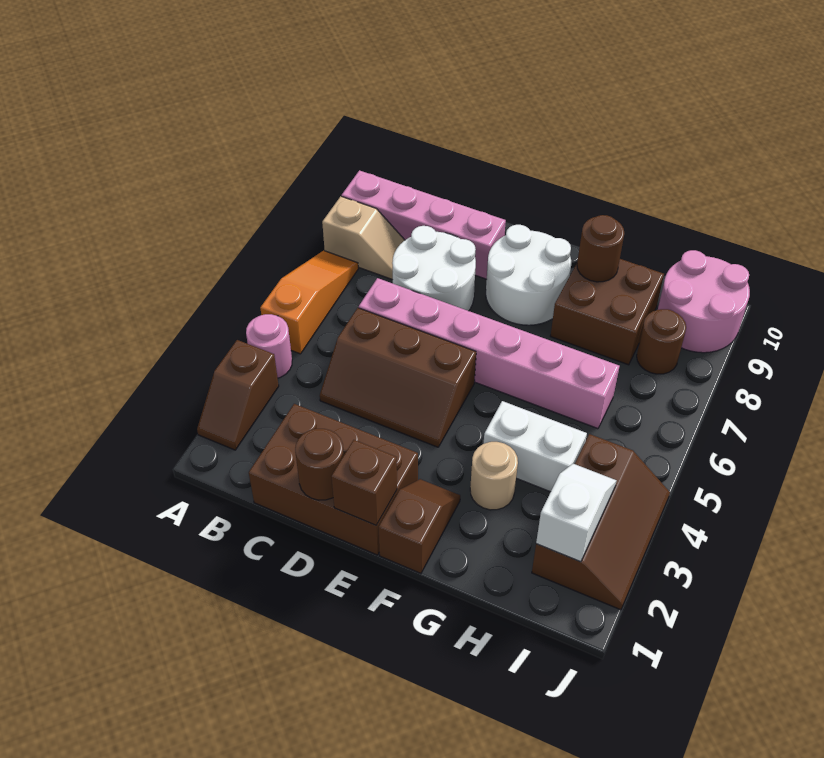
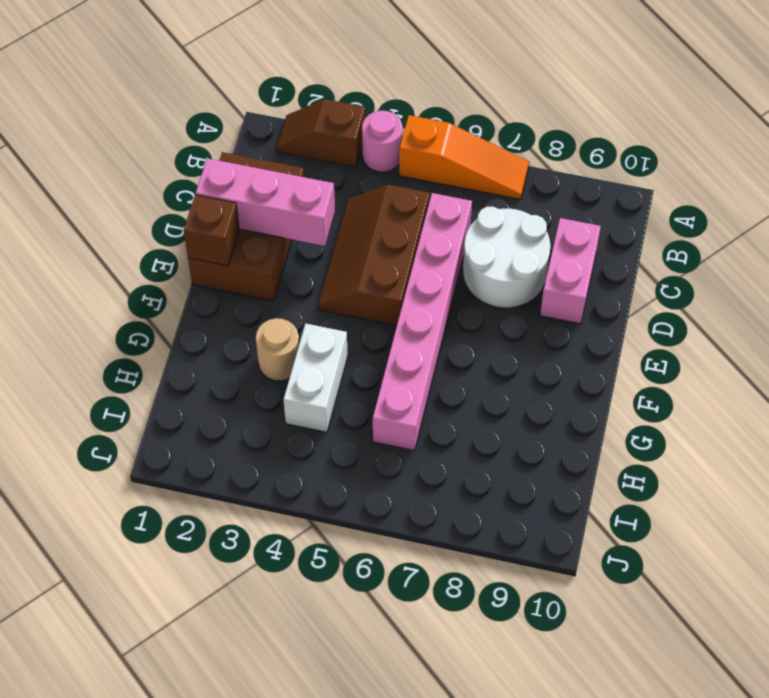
pink brick C9:D9 level 1 -> pink brick A9:D9 level 1
pink brick D1:D3 level 2 -> brown round brick D1 level 2
none -> tan slope A8:B8 level 1 top A
none -> white round brick E8:F9 level 1
none -> brown slope F1:F2 level 1 top 1

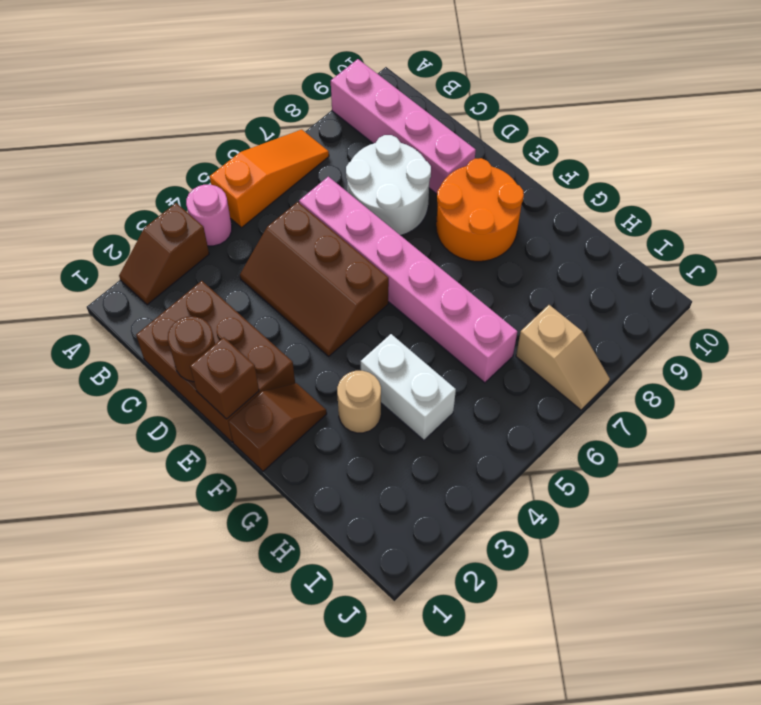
orange round brick E8:F9 level 1 -> white round brick E8:F9 level 1
tan slope I7:J7 level 1 top I -> tan slope A8:B8 level 1 top A
none -> brown brick G8:H9 level 1
none -> brown slope I2:J4 level 1 top I
none -> brown round brick I8 level 1

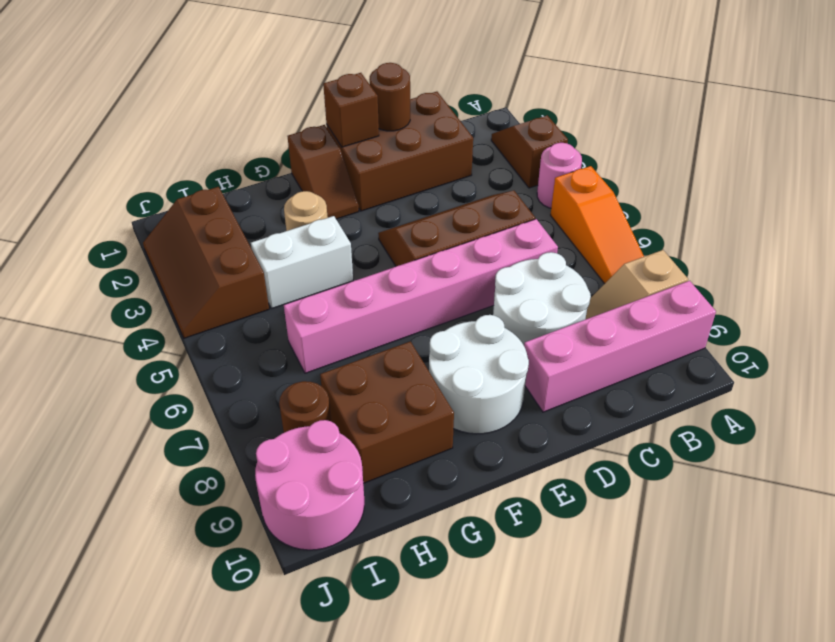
none -> brown round brick G9 level 2
none -> white slope I2:I3 level 2 top 2

